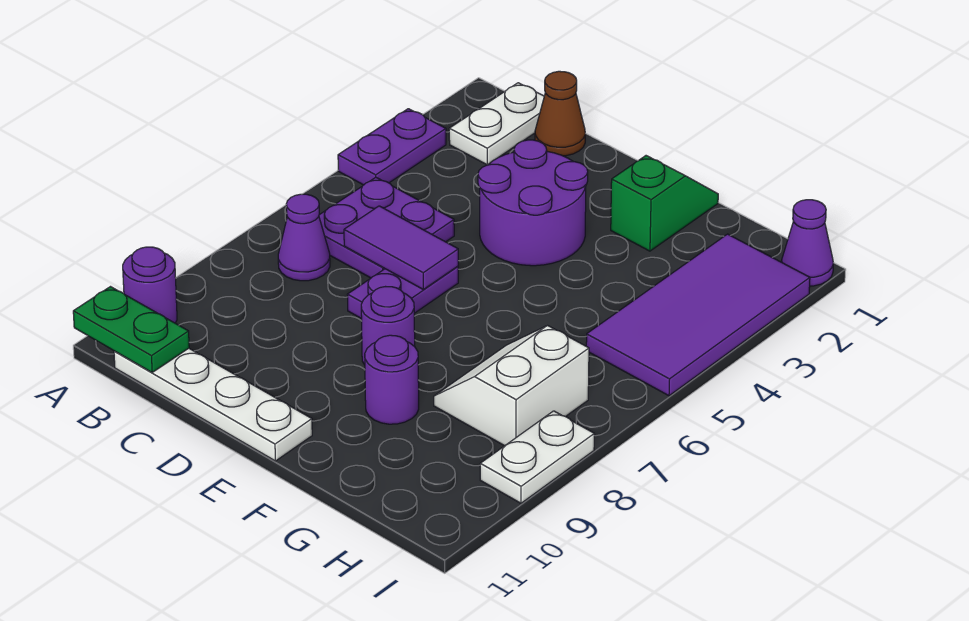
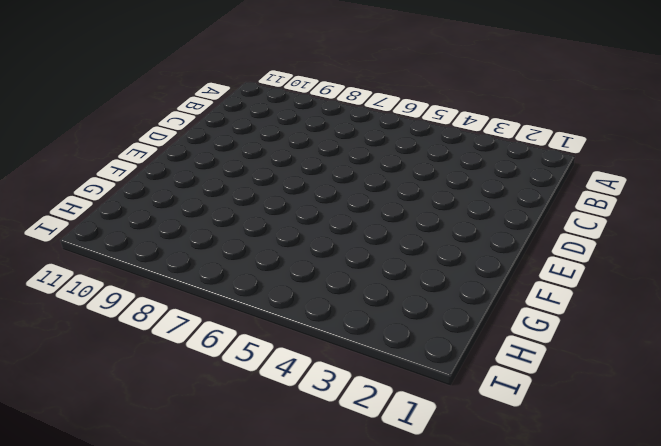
none -> purple plate A3:A4 level 1
none -> purple round brick A10 level 1
none -> white plate B1:B2 level 1

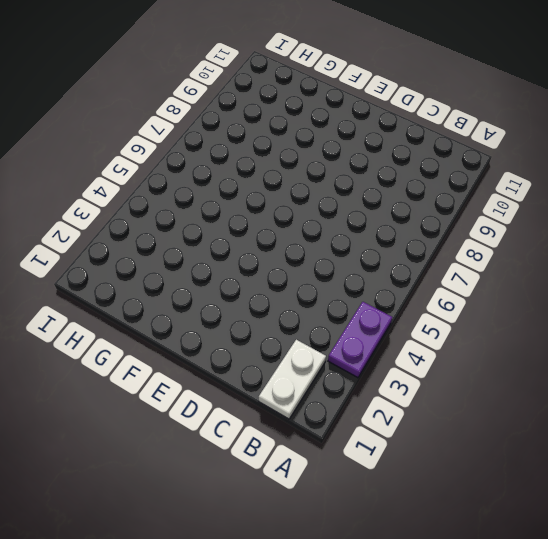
none -> purple round brick A10 level 1
none -> purple plate B5:C6 level 1
none -> purple cone B7 level 1

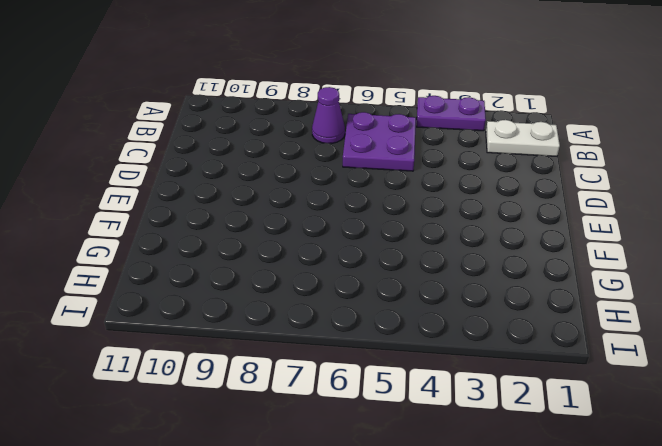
none -> purple round brick A10 level 1
none -> white plate B11:E11 level 1
none -> brown cone C1 level 1

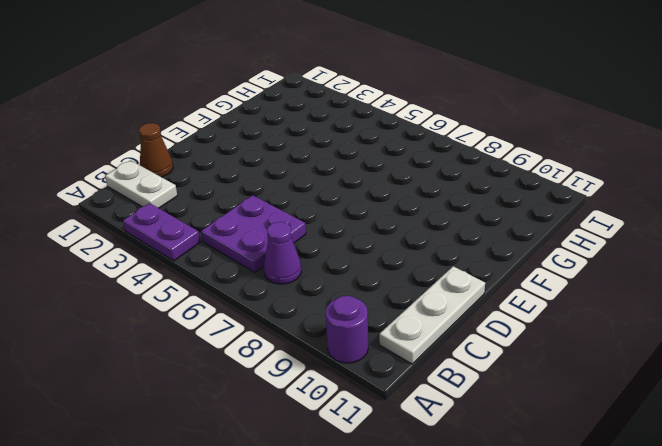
white plate B11:D11 level 1 -> white plate B11:E11 level 1
none -> purple round brick D3:E4 level 1
none -> purple plate D6:D7 level 1
none -> purple round brick E8 level 1

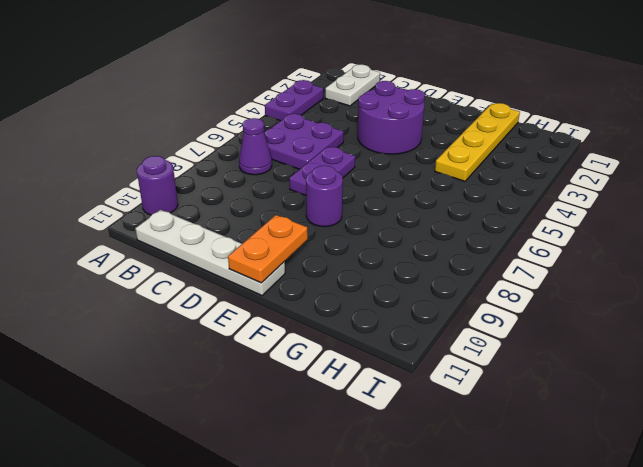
orange plate E10:E11 level 2 -> none
yellow plate G1:G4 level 1 -> none
none -> brown cone C1 level 1
none -> green slope F1:F2 level 1 top 2
none -> purple round brick F9 level 1

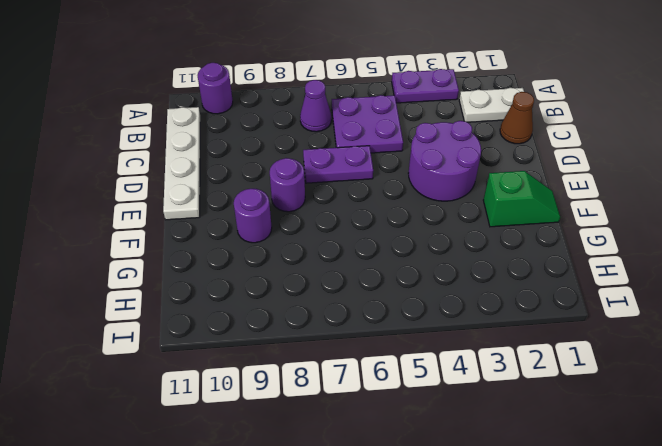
none -> white slope G7:H8 level 1 top H
none -> purple tile H2:I5 level 1
none -> purple cone I1 level 1

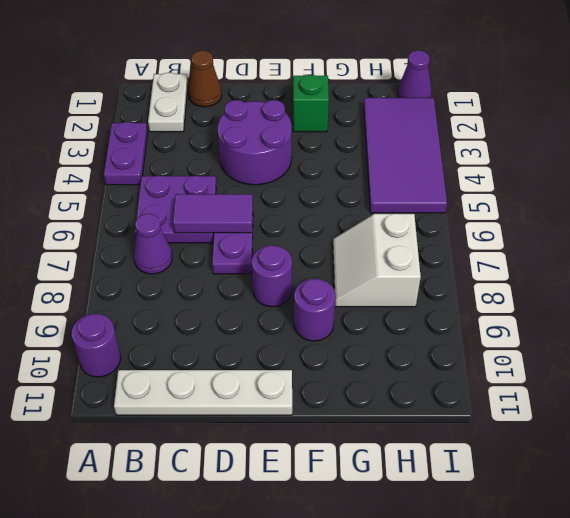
none -> white plate I8:I9 level 1
none -> green plate A11:B11 level 2

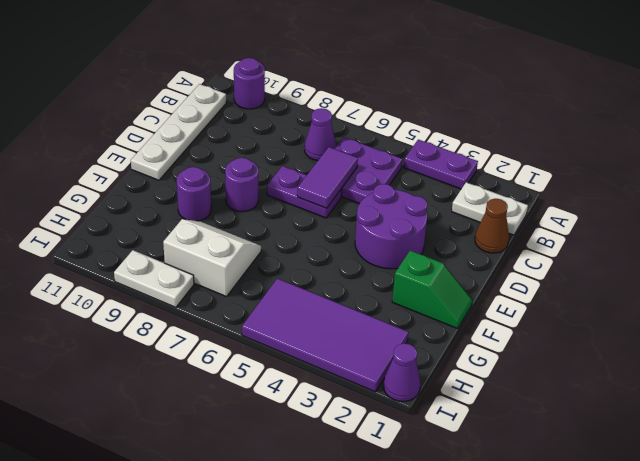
none -> green plate A11:B11 level 2

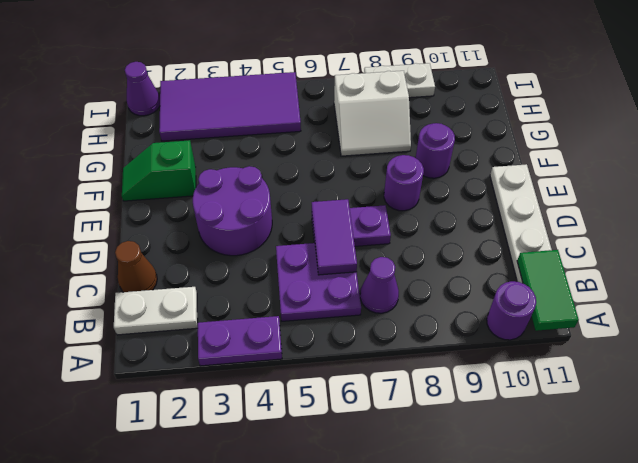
green tile A11:B11 level 2 -> green plate A11:B11 level 2

